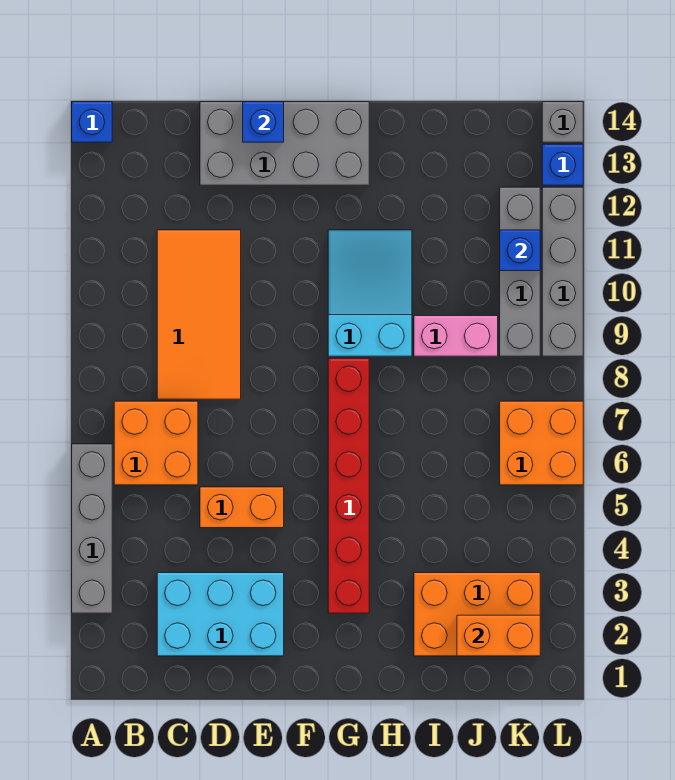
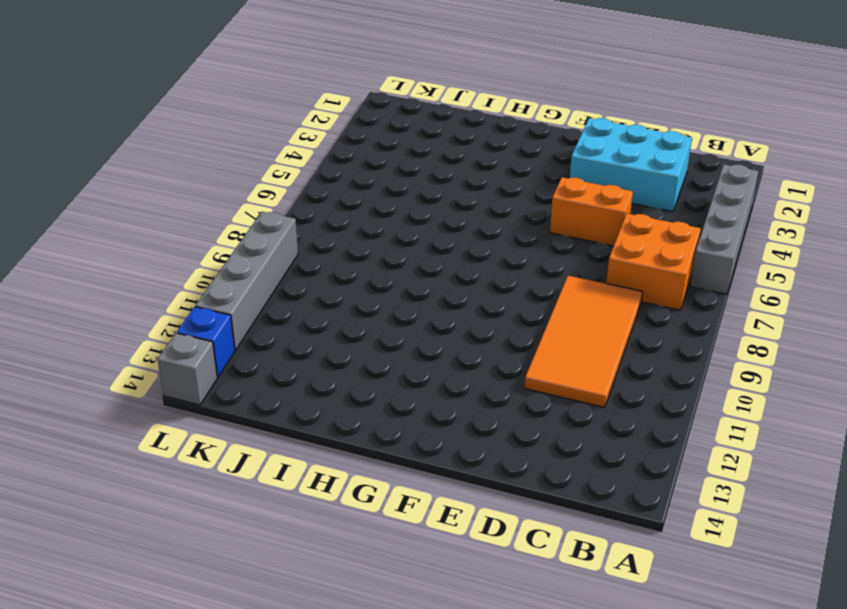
none -> blue brick A14 level 1
none -> grey brick D13:G14 level 1
none -> red brick G3:G8 level 1

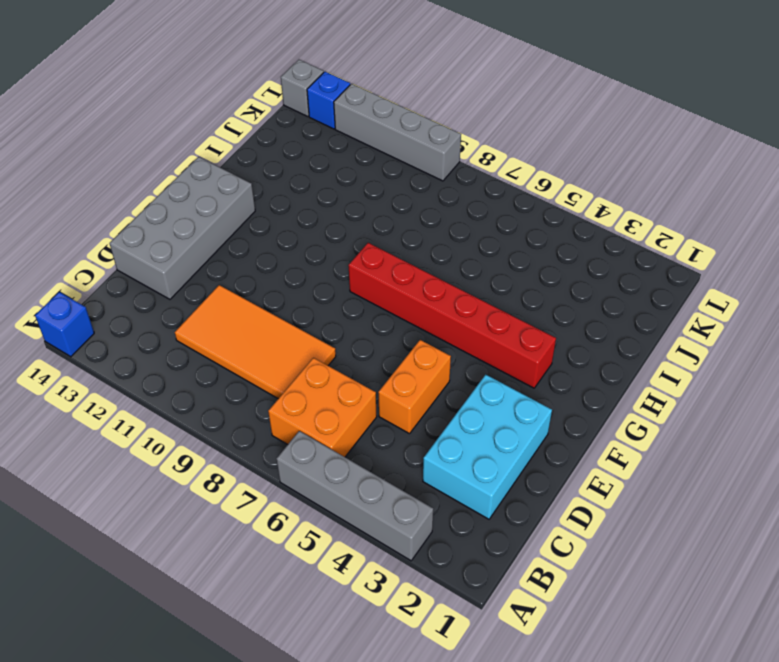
none -> cyan slope G9:H11 level 1 top 9
none -> orange brick I2:K3 level 1
none -> pink brick I9:J9 level 1

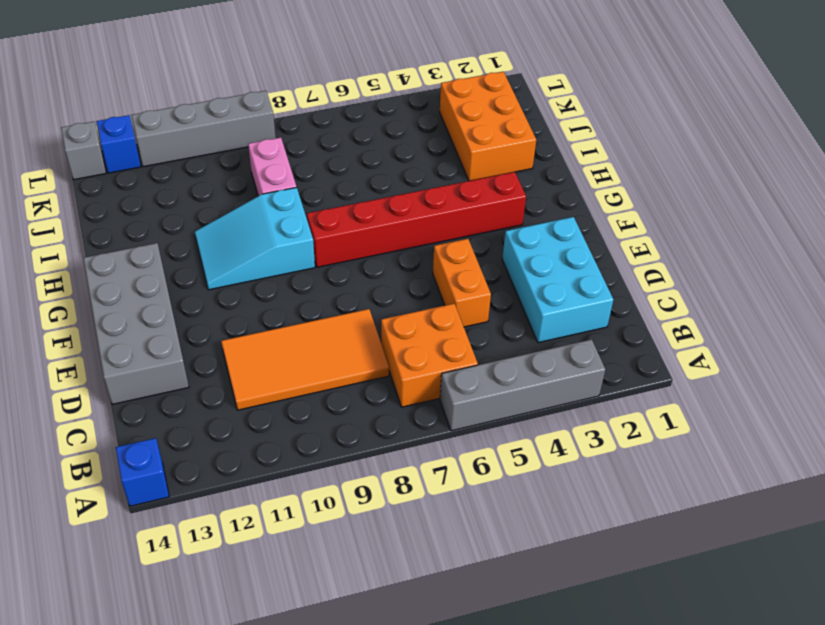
none -> orange brick K6:L7 level 1
none -> grey brick K9:K12 level 1
none -> blue brick E14 level 2

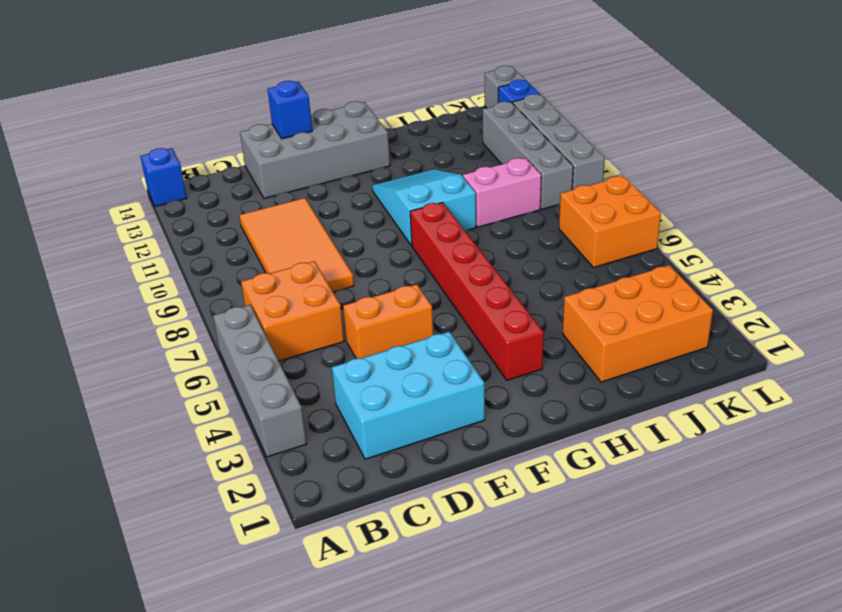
none -> orange brick J2:K2 level 2
none -> blue brick K11 level 2

